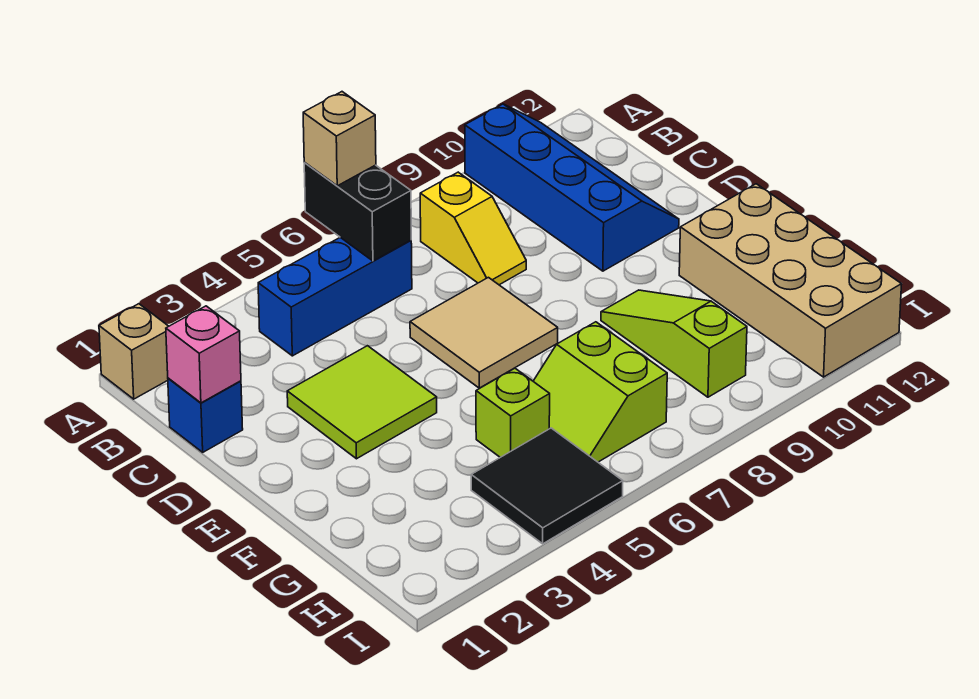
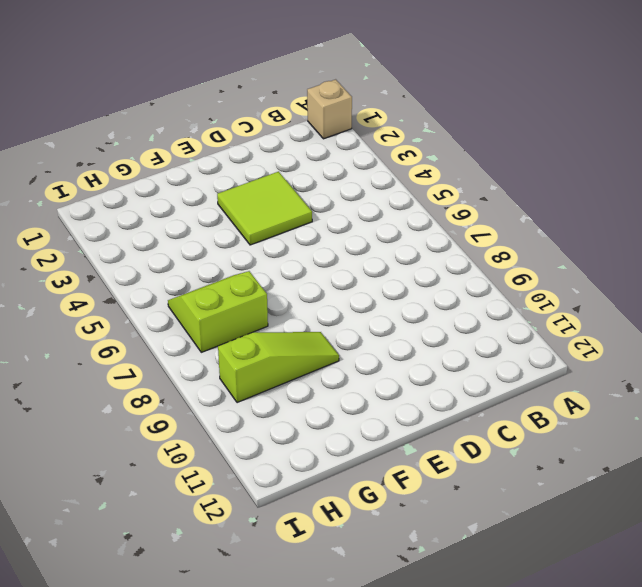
none -> blue slope A10:D11 level 1 top 10
none -> blue brick B4:B6 level 1
none -> yellow slope B8:C8 level 1 top B

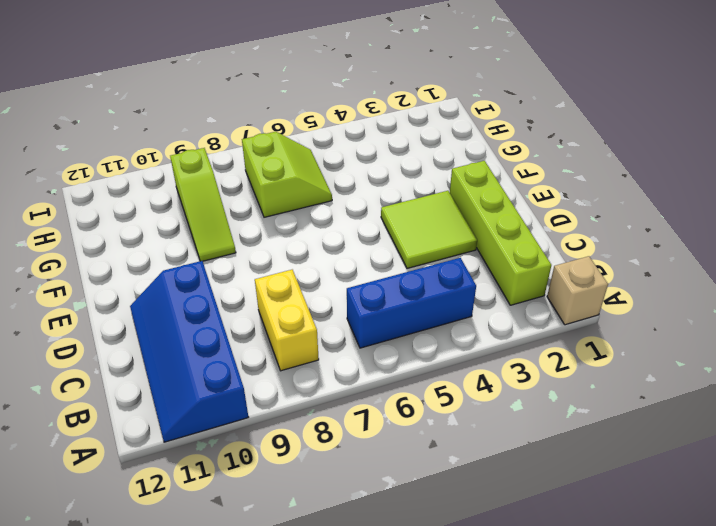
lime brick B2:E2 level 1 -> none
yellow brick B8:C8 level 1 -> yellow slope B8:C8 level 1 top B
none -> blue brick C1 level 1
none -> tan tile D6:E7 level 1
none -> tan brick F11:I12 level 1

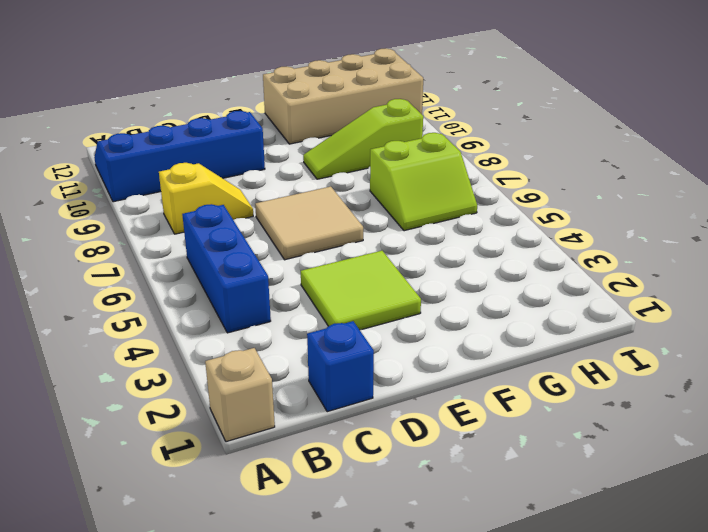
none -> lime brick G5 level 1
none -> black tile H4:I5 level 1
none -> black brick A6:B6 level 2

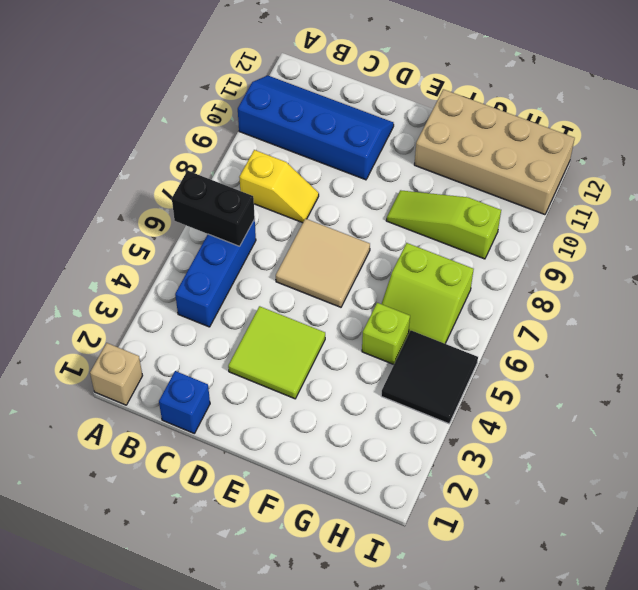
none -> pink brick C1 level 2
none -> tan brick A6 level 3

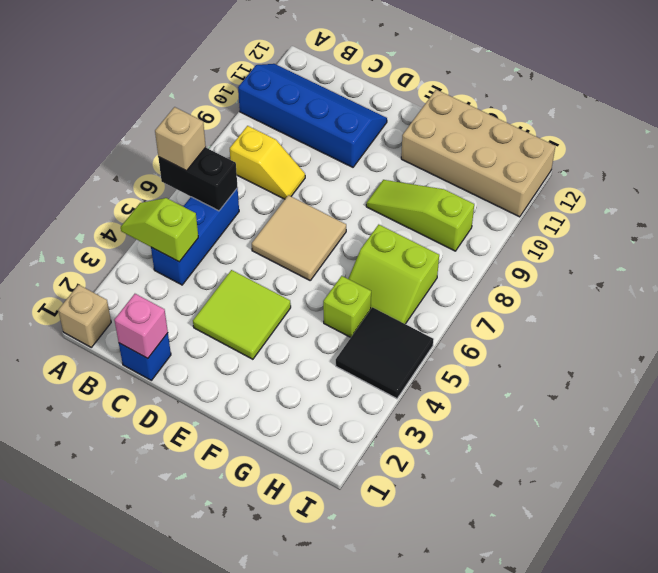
lime slope A4:B4 level 2 top B -> none

